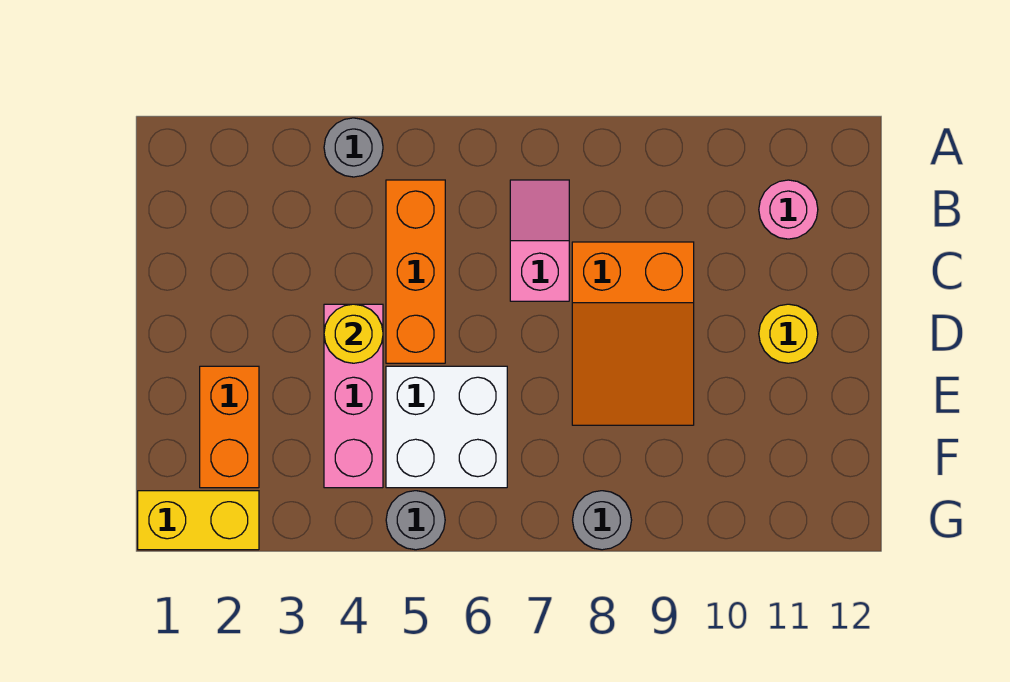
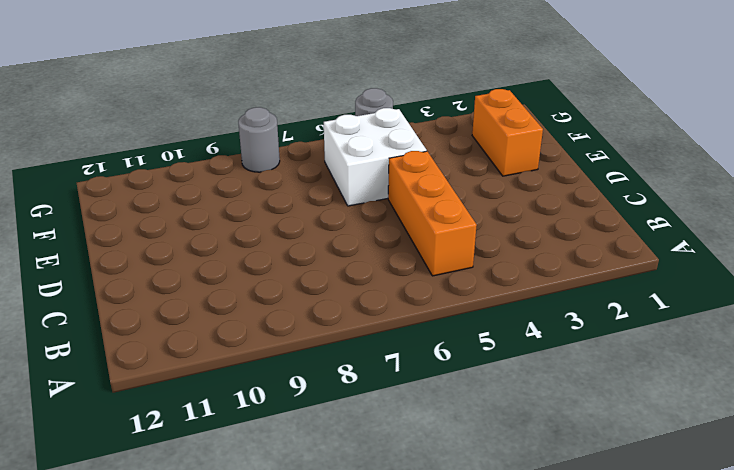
none -> grey round brick A4 level 1
none -> pink slope B7:C7 level 1 top C
none -> pink round brick B11 level 1

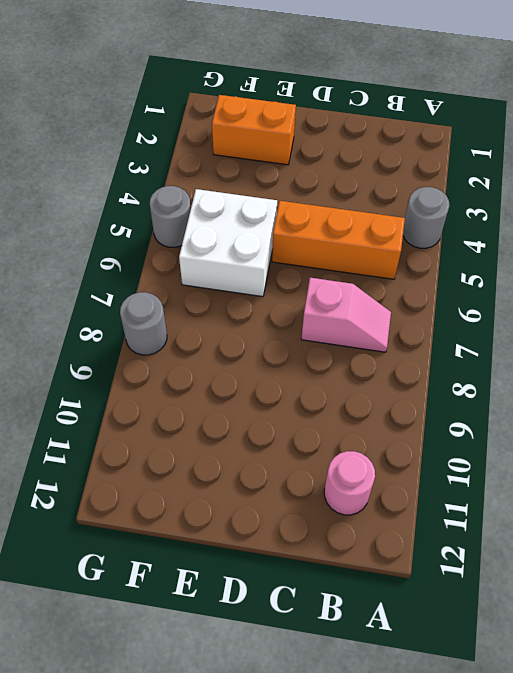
none -> orange slope C8:E9 level 1 top C
none -> pink brick D4:F4 level 1
none -> yellow round brick D11 level 1

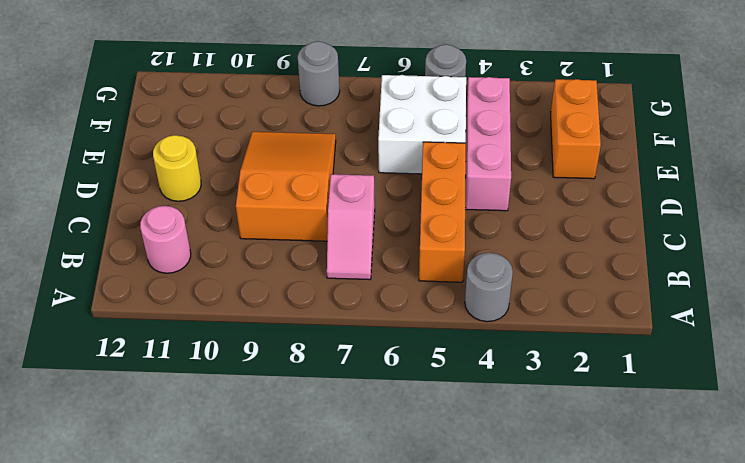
none -> yellow brick G1:G2 level 1
none -> yellow round brick D4 level 2

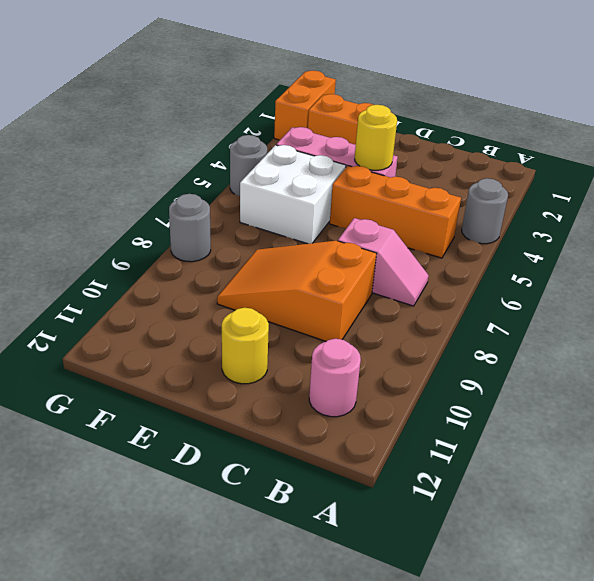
orange brick G1:G2 level 1 -> yellow brick G1:G2 level 1

